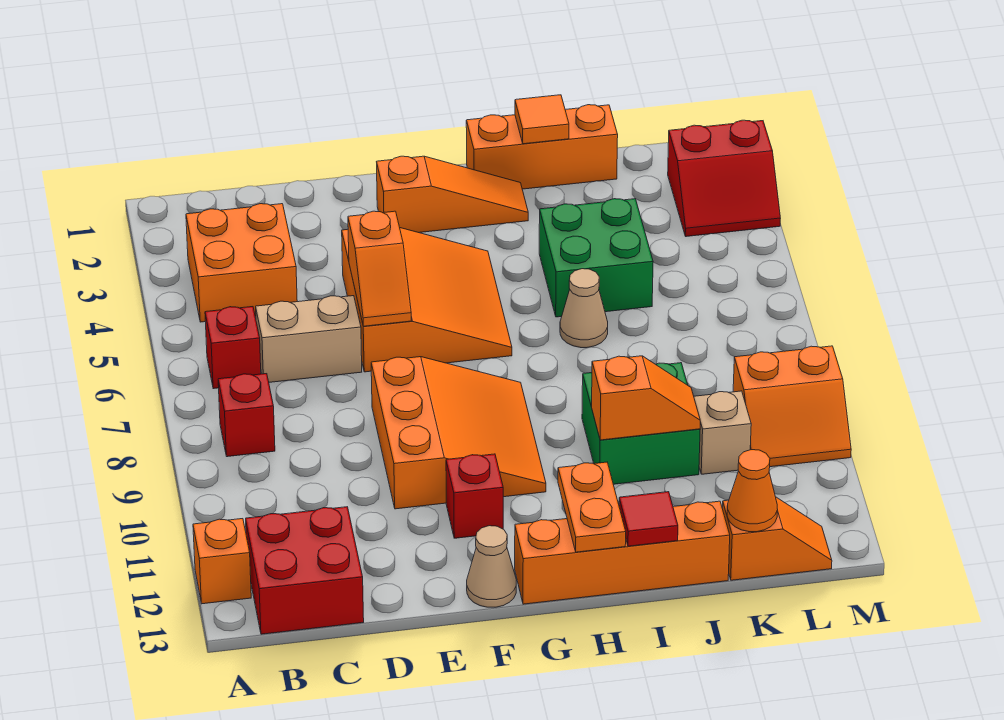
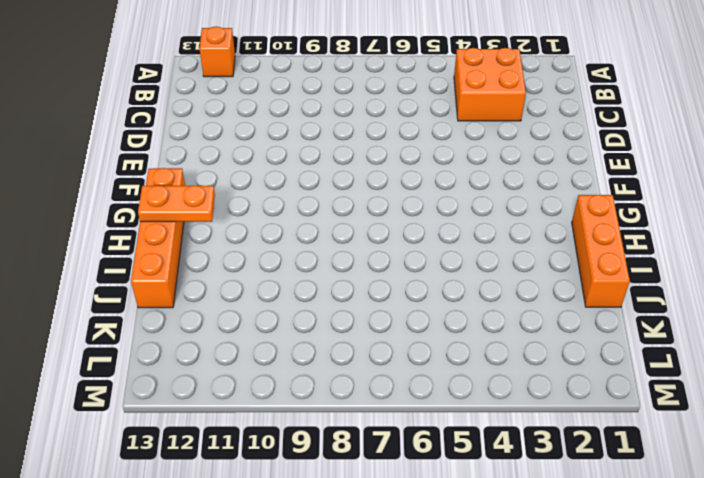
none -> red brick B6 level 1
none -> red brick B8 level 1
none -> red brick B12:C13 level 1

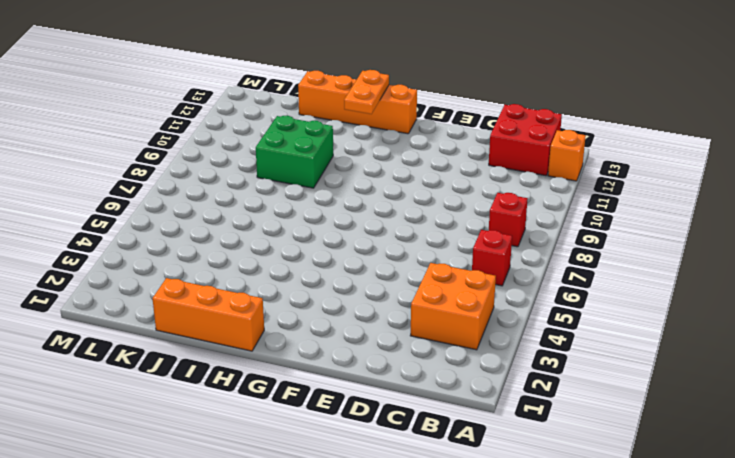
none -> tan brick C6:D6 level 1
none -> orange slope E4:G6 level 1 top E
none -> orange slope E8:G10 level 1 top E

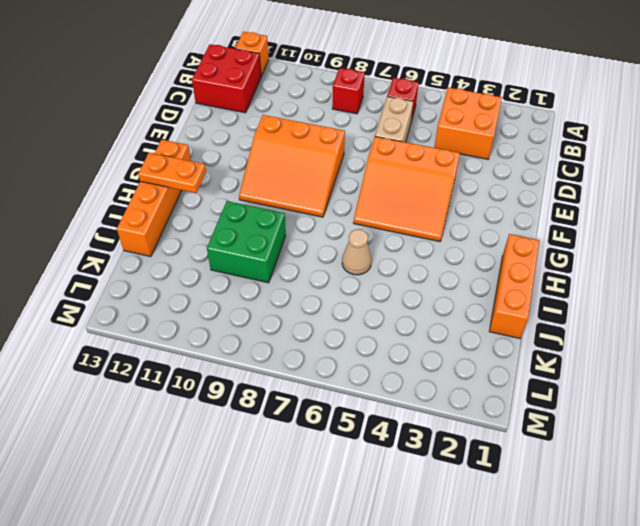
none -> orange slope F2:H2 level 1 top F
none -> red brick F11 level 1
none -> tan cone F13 level 1

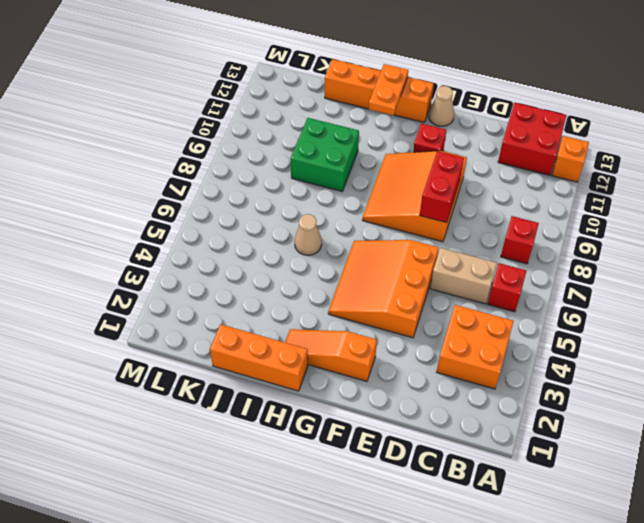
red brick E8:E9 level 2 -> none
none -> green brick I4:J5 level 1
none -> tan brick K10 level 1
none -> orange slope K13:L13 level 1 top K

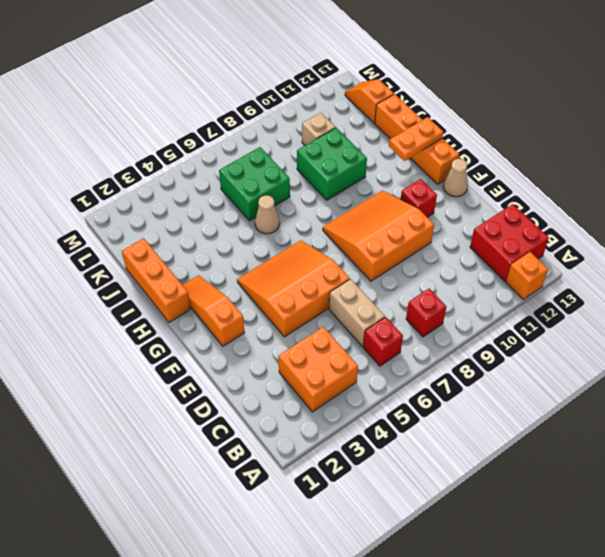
green brick J6:K7 level 1 -> green brick I4:J5 level 1
none -> red slope L2:M3 level 1 top 2
none -> orange slope L9:M10 level 1 top 9
none -> orange slope E5:E6 level 2 top 5

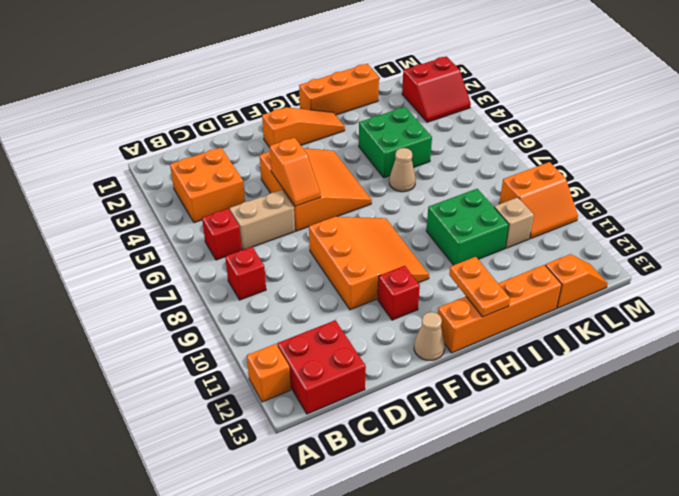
none -> orange tile I1 level 2
none -> orange slope I10:J10 level 2 top I
none -> red tile I13 level 2

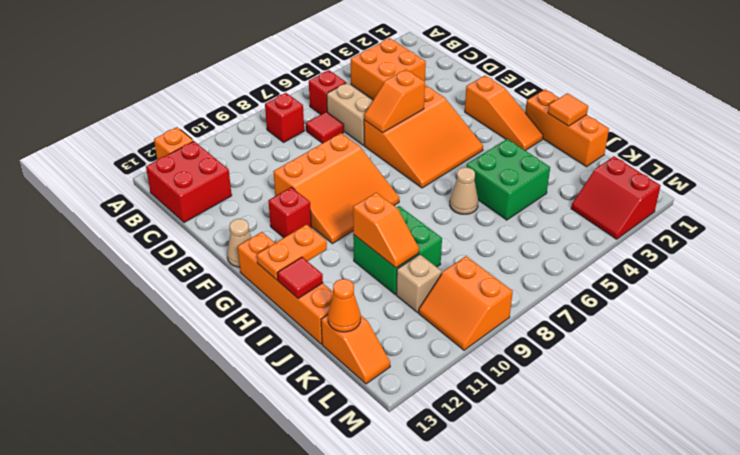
red tile C7 level 1 -> none

